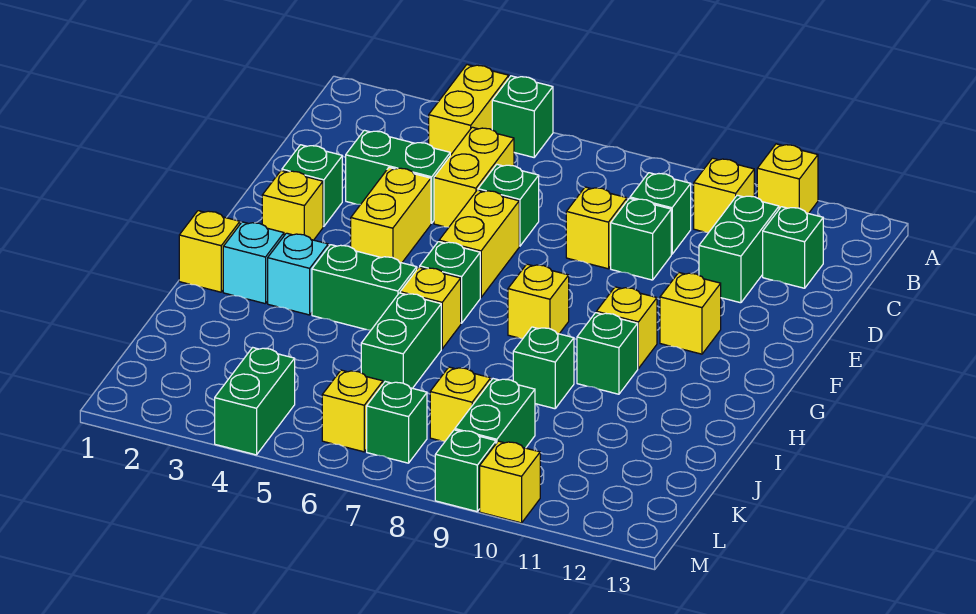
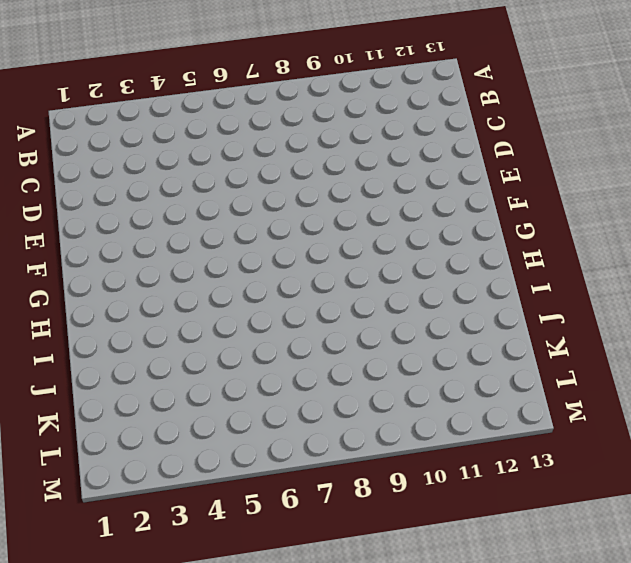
none -> yellow brick A4:B4 level 1
none -> green brick A5 level 1
none -> yellow brick A11 level 1
none -> yellow brick B10 level 1

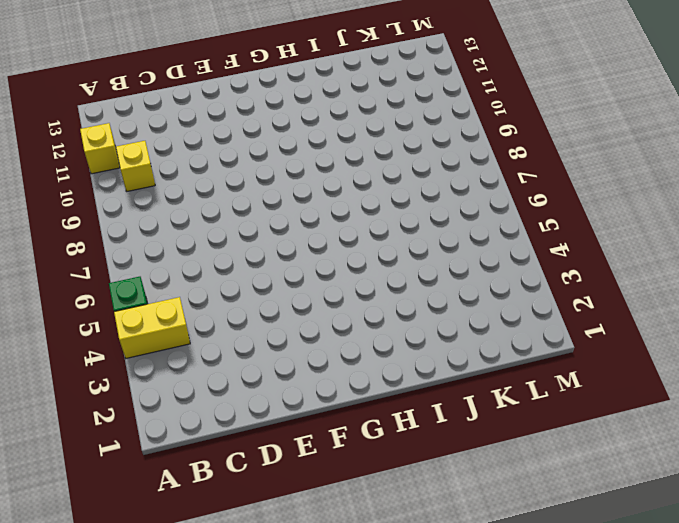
none -> yellow brick C5:D5 level 1
none -> green brick C9 level 1
none -> green brick C11:D11 level 1
none -> green brick C12 level 1

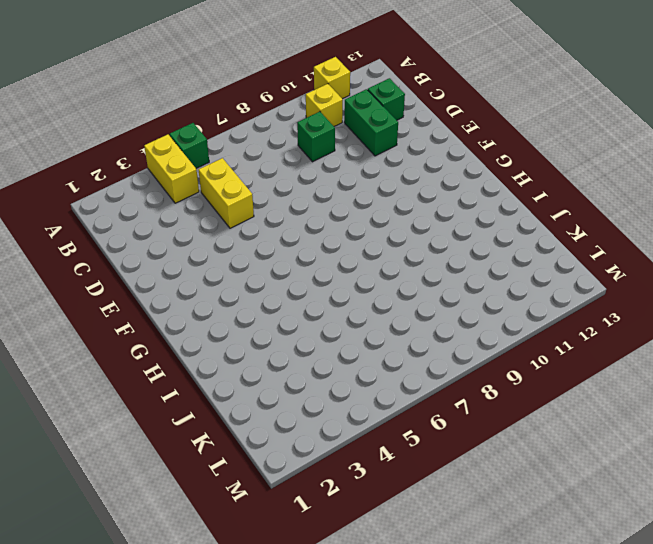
none -> green brick D3:D4 level 1
none -> green brick D6 level 1
none -> yellow brick D8 level 1
none -> green brick D9 level 1

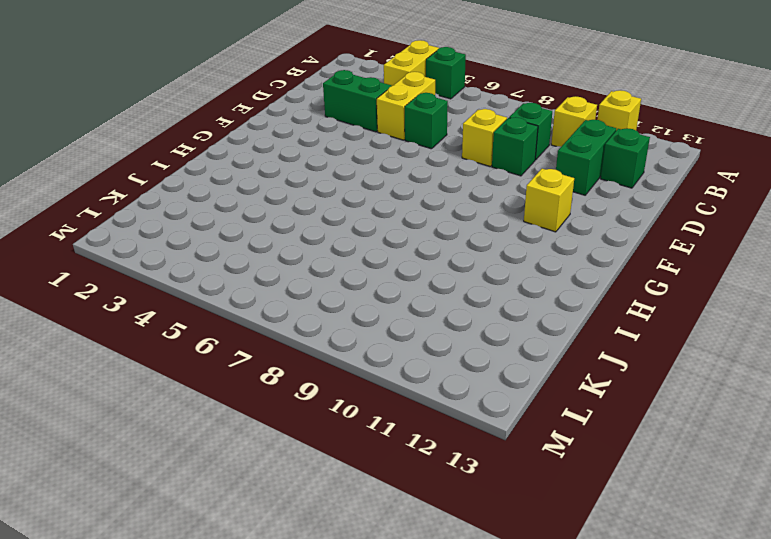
none -> green brick E2 level 1
none -> yellow brick E4:F4 level 1
none -> yellow brick E6:F6 level 1
none -> yellow brick F2 level 1

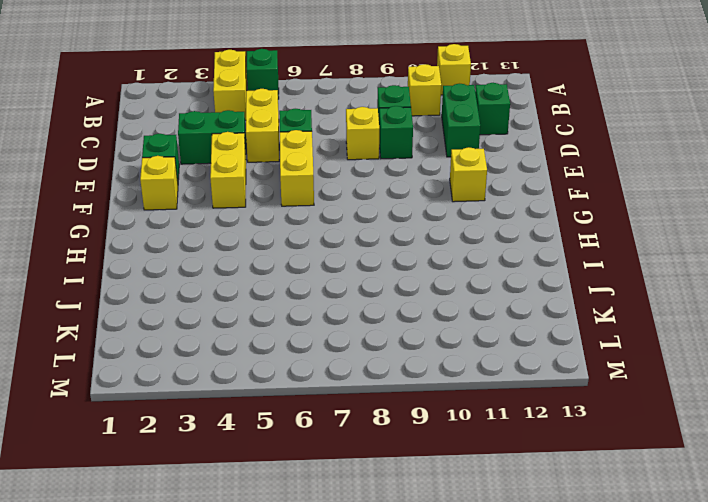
none -> green brick G6 level 1
none -> yellow brick G8 level 1
none -> yellow brick G10 level 1
none -> yellow brick H1 level 1

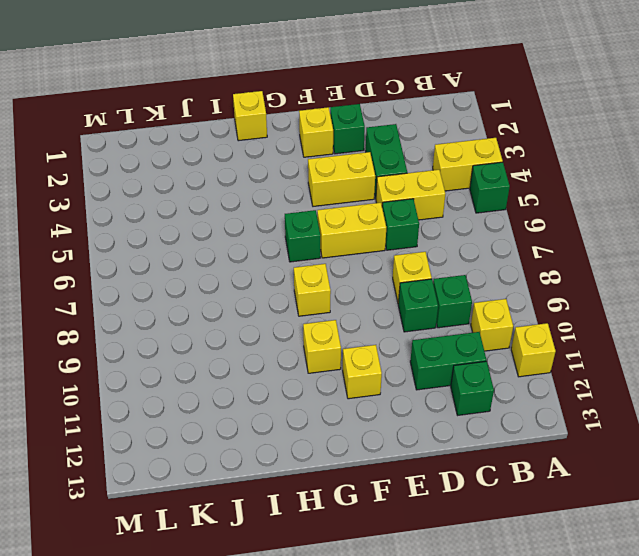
none -> cyan brick H2 level 1
none -> cyan brick H3 level 1
none -> green brick H4:H5 level 1
none -> yellow brick H6 level 1

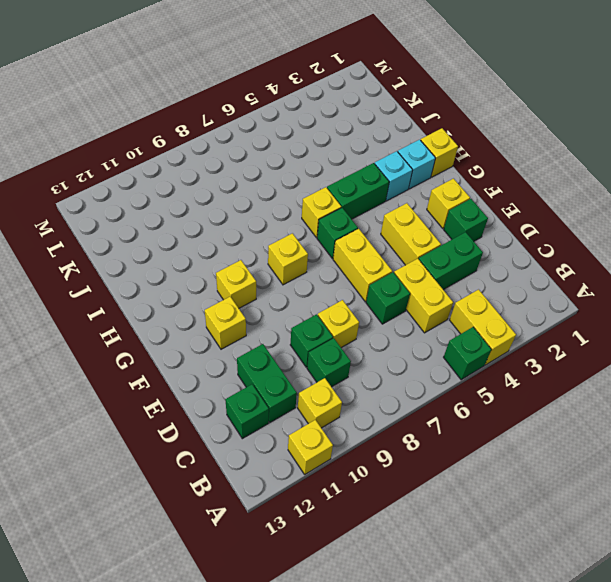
none -> green brick H10 level 1
none -> green brick I6:J6 level 1
none -> green brick I9 level 1
none -> yellow brick K8 level 1

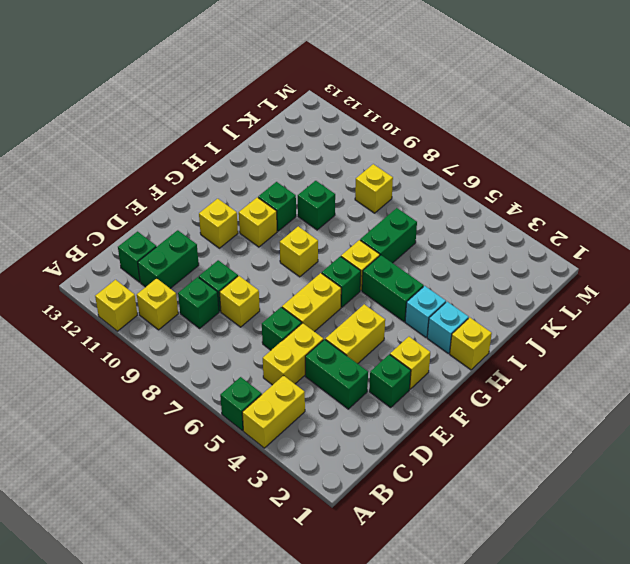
none -> green brick K9:L9 level 1
none -> green brick L4:M4 level 1
none -> yellow brick L6 level 1
none -> green brick L7 level 1

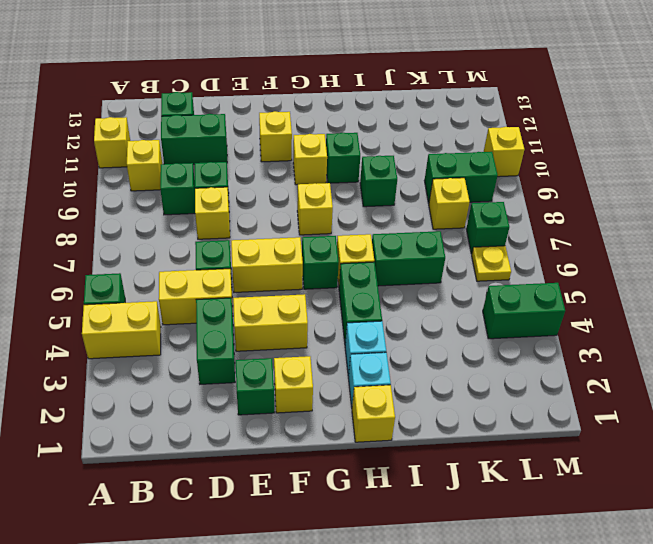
yellow plate L6 level 1 -> yellow brick L6 level 1
none -> green brick M9 level 1

